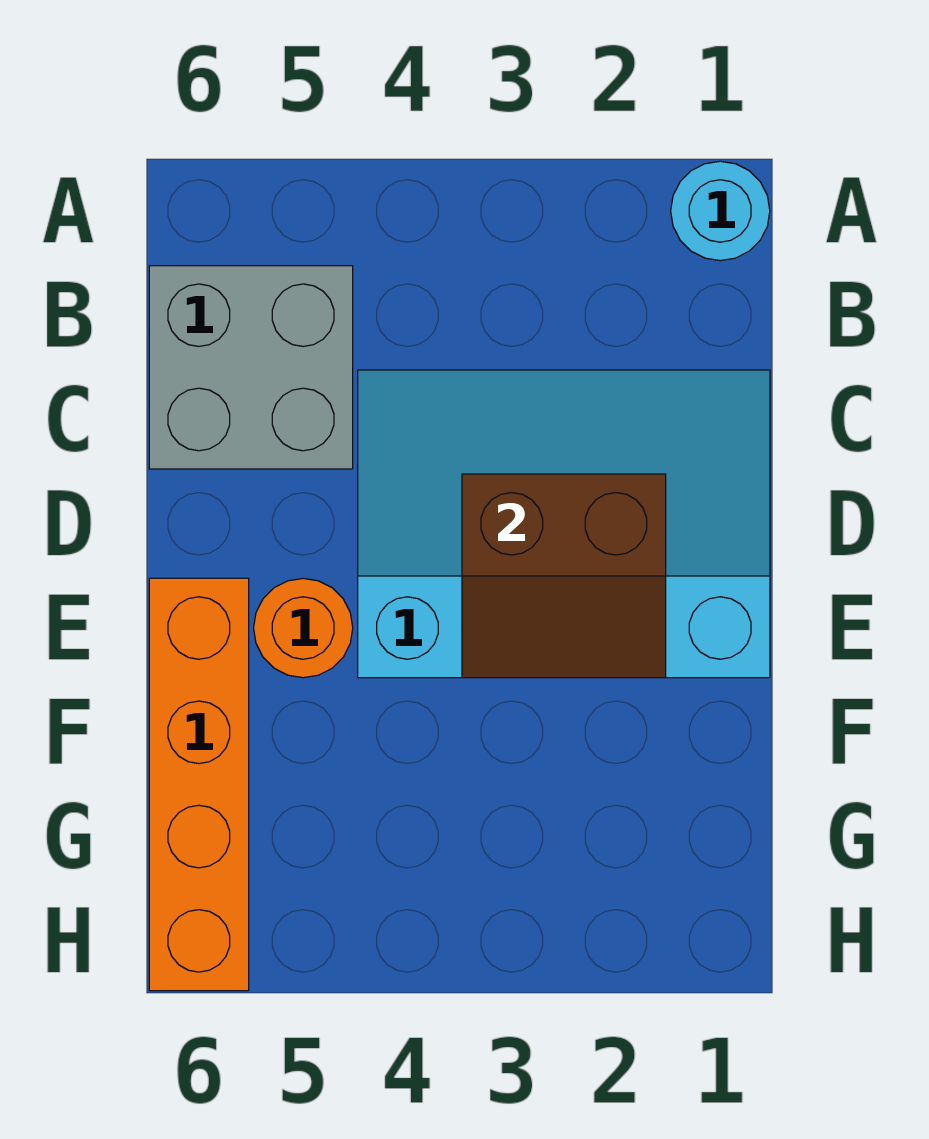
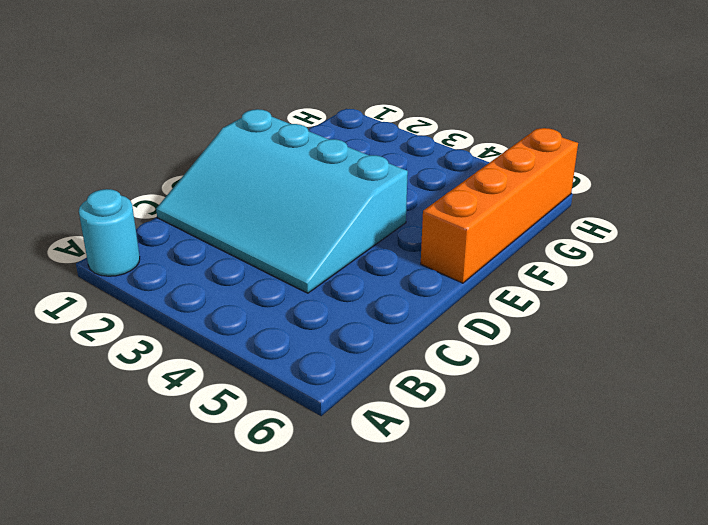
none -> grey brick B5:C6 level 1
none -> orange round brick E5 level 1

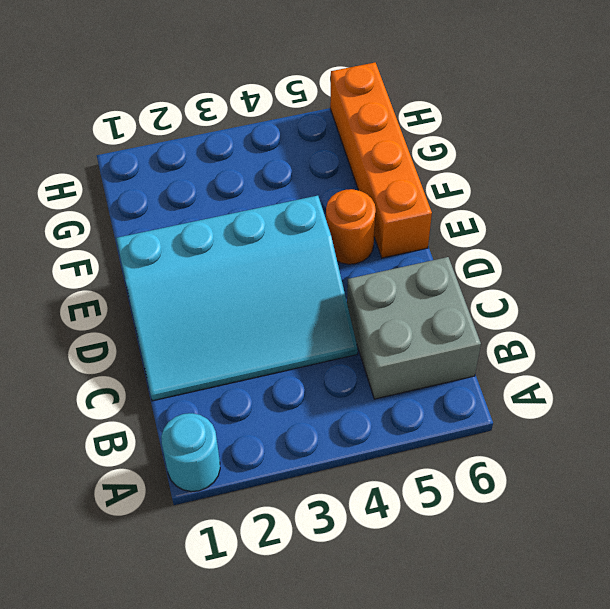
none -> brown slope D2:E3 level 2 top D

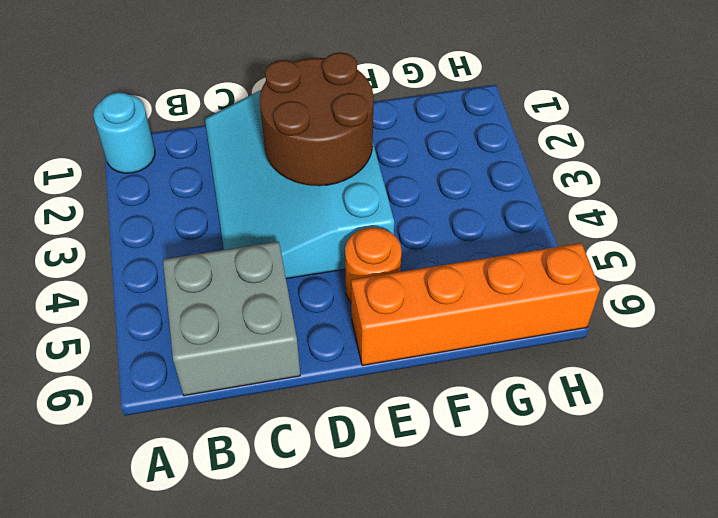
brown round brick D2:E3 level 2 -> brown slope D2:E3 level 2 top D

